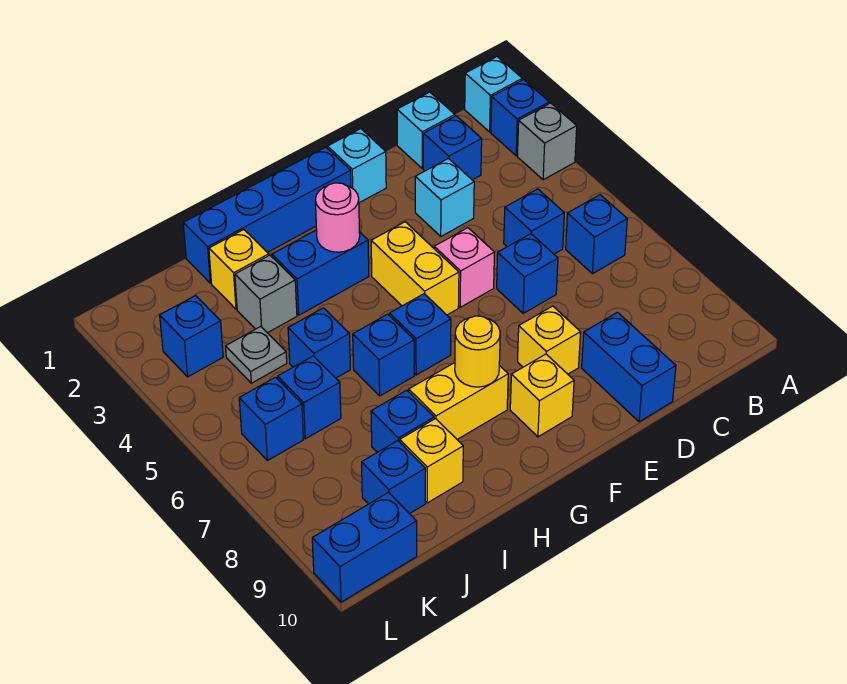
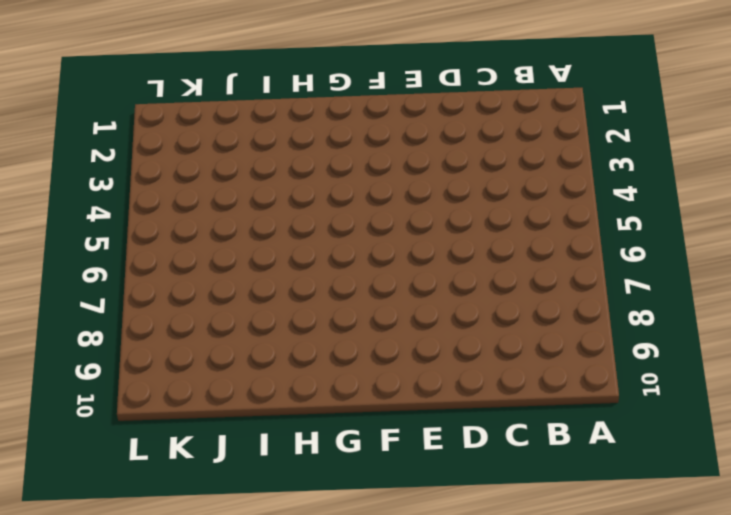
none -> cyan brick A1 level 1
none -> blue brick A2 level 1
none -> grey brick A3 level 1
none -> blue brick B6 level 1

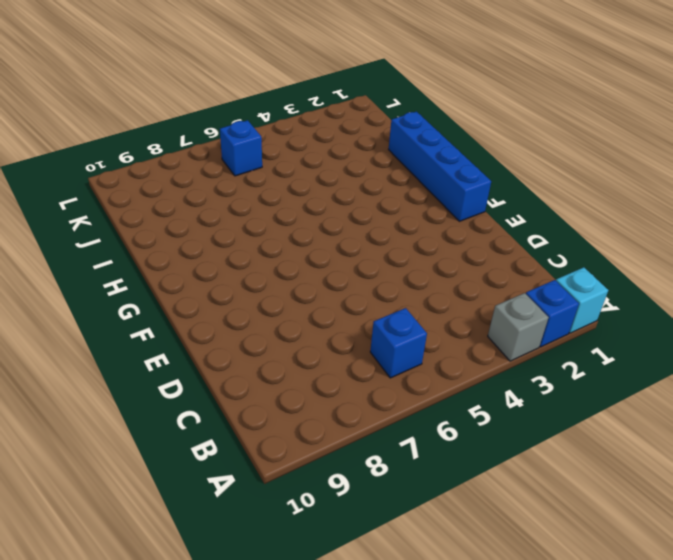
none -> cyan brick C1 level 1
none -> blue brick C2 level 1
none -> blue brick C5 level 1
none -> cyan brick D3 level 1

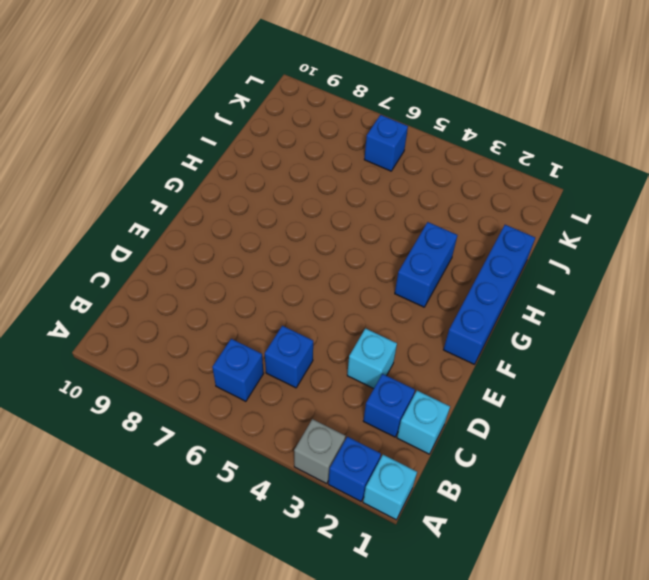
none -> blue brick D6 level 1
none -> blue brick D9:D10 level 1
none -> cyan brick E1 level 1
none -> pink brick E5 level 1

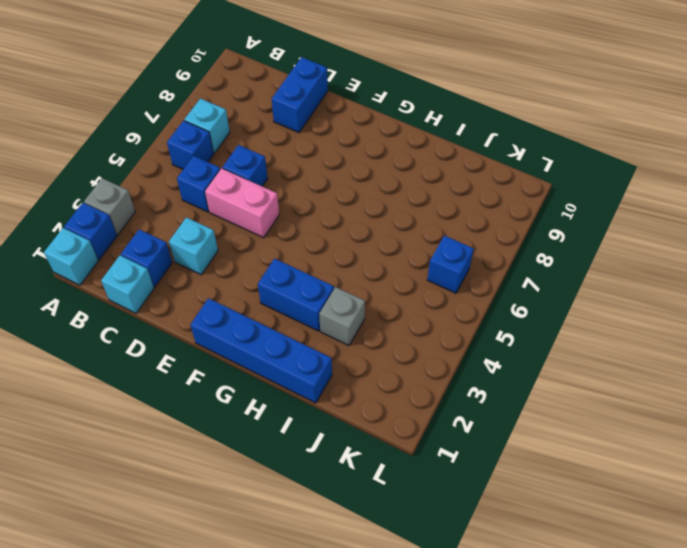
cyan brick B7 level 1 -> cyan brick E1 level 1
pink brick D5:E5 level 1 -> pink brick E5 level 1
none -> yellow brick E8 level 1
none -> yellow brick F4:F5 level 1
none -> yellow brick F9 level 1
none -> blue brick G6 level 1

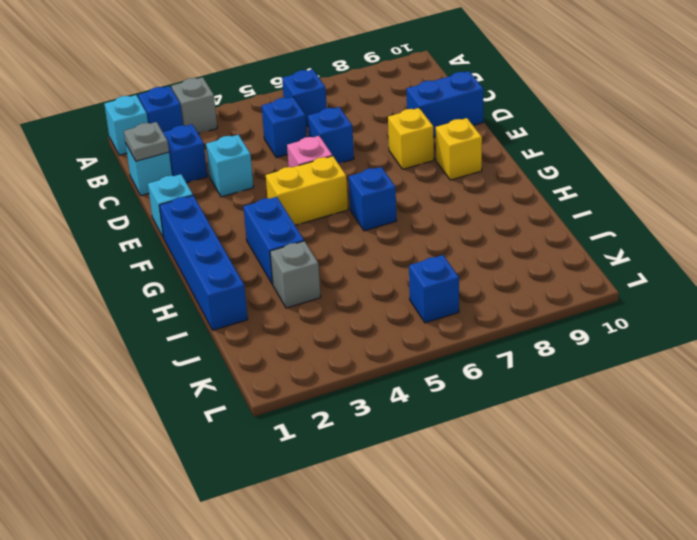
grey plate C1 level 2 -> grey plate J4 level 1
none -> yellow brick G8:H8 level 1
none -> blue brick H6 level 1
none -> yellow brick I2 level 1
none -> blue brick I5 level 1

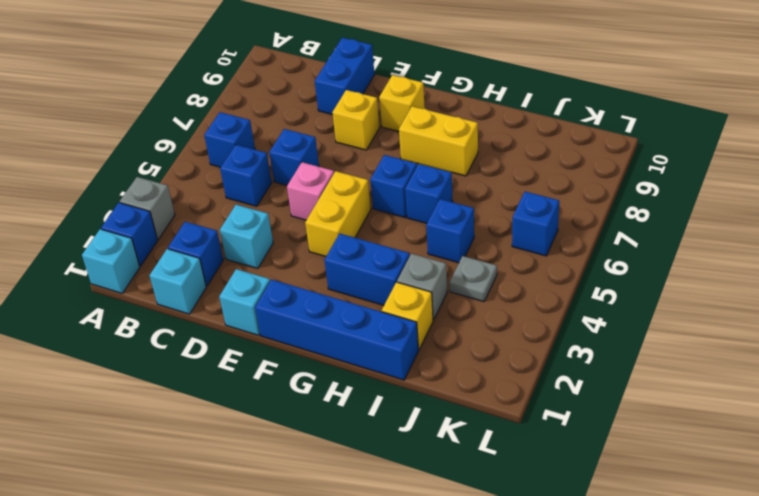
none -> blue brick I8 level 1
none -> yellow brick I9 level 1
none -> blue brick J6 level 1
none -> blue brick J9 level 1

